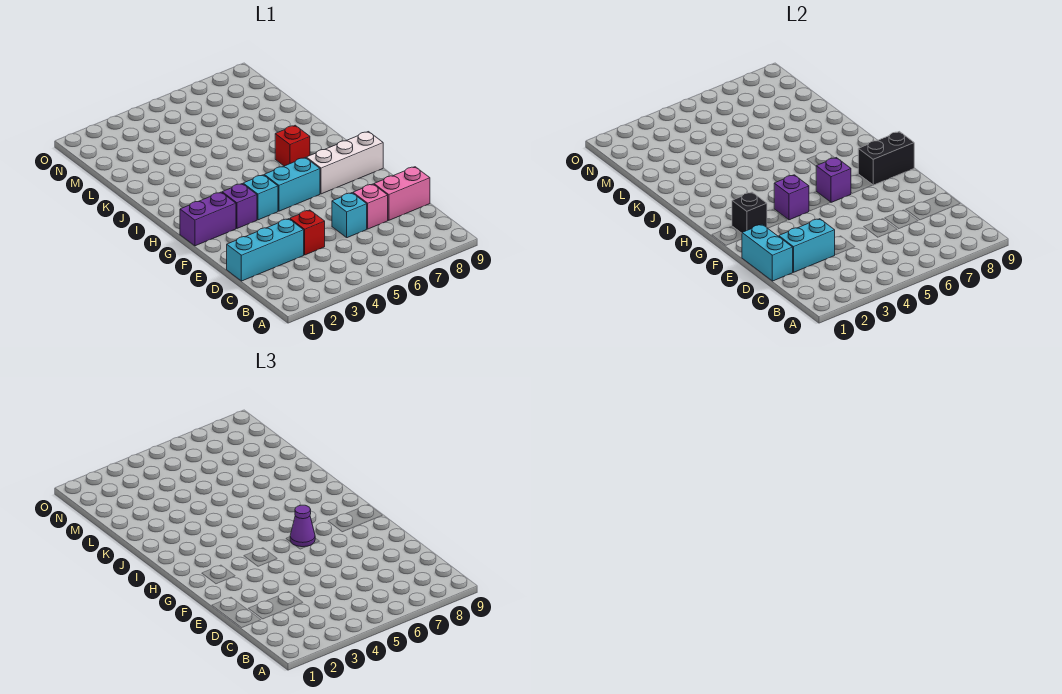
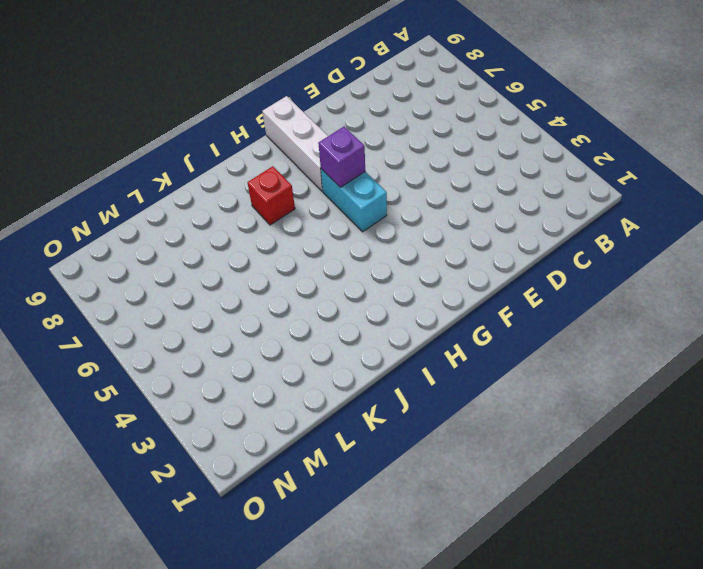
none -> cyan brick D1:D3 level 1
none -> red brick D4 level 1
none -> cyan brick D6 level 1

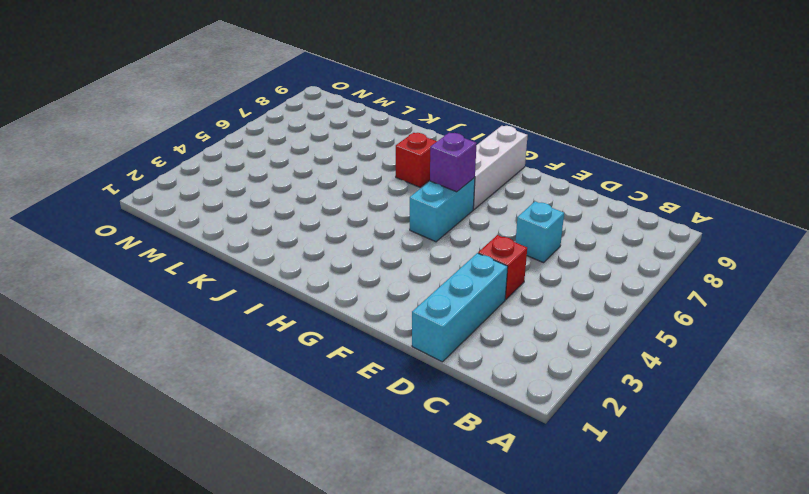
none -> pink brick D7 level 1
none -> pink brick D8:D9 level 1
none -> purple brick G1:G2 level 1

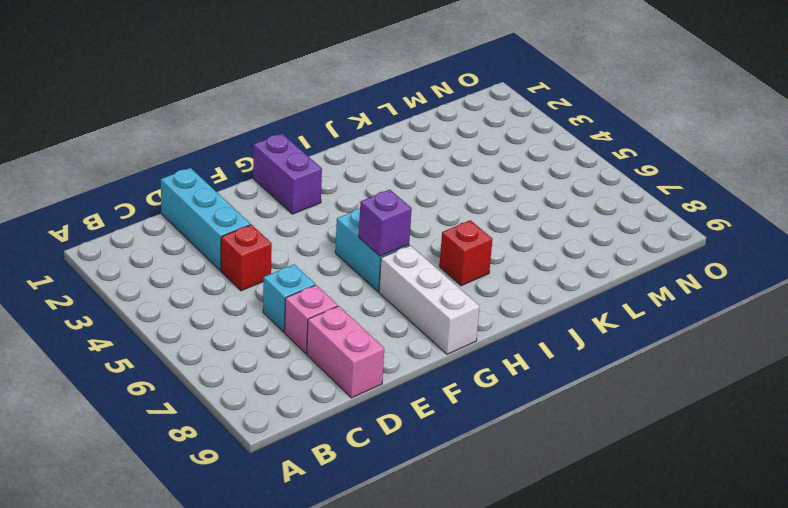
none -> purple brick G3 level 1
none -> cyan brick G4 level 1
none -> cyan brick D1:E1 level 2

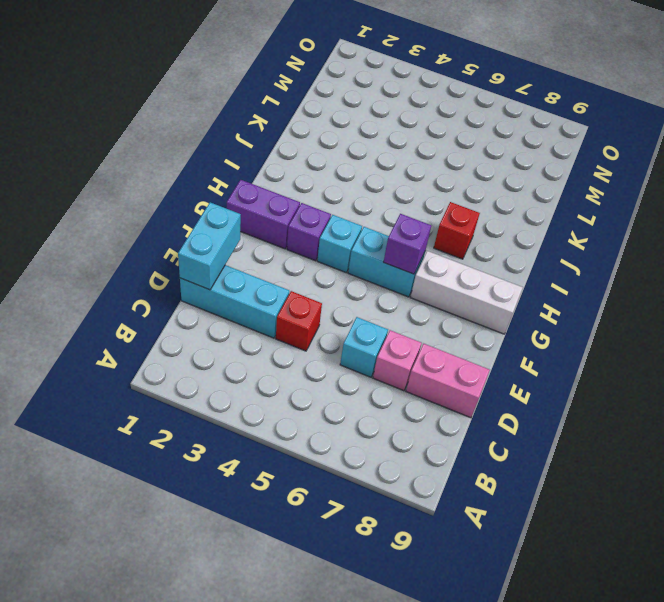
none -> cyan brick D2:D3 level 2
none -> black brick G2 level 2
none -> purple brick G4 level 2

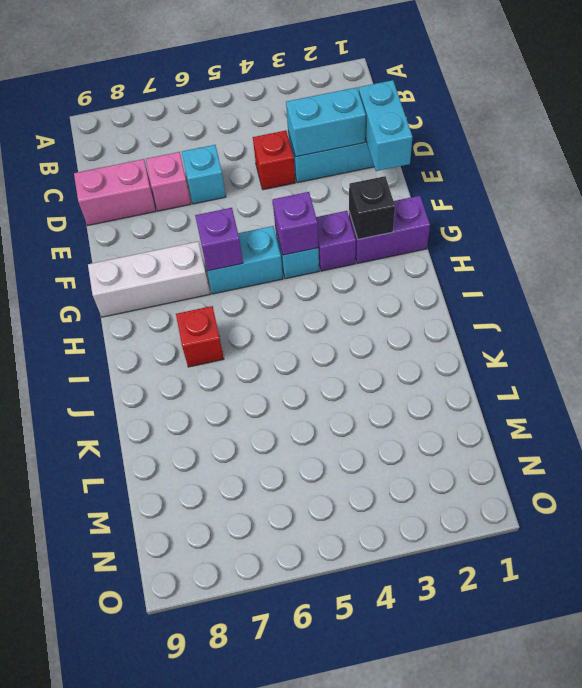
none -> black brick G8:G9 level 2
none -> purple cone G6 level 3

